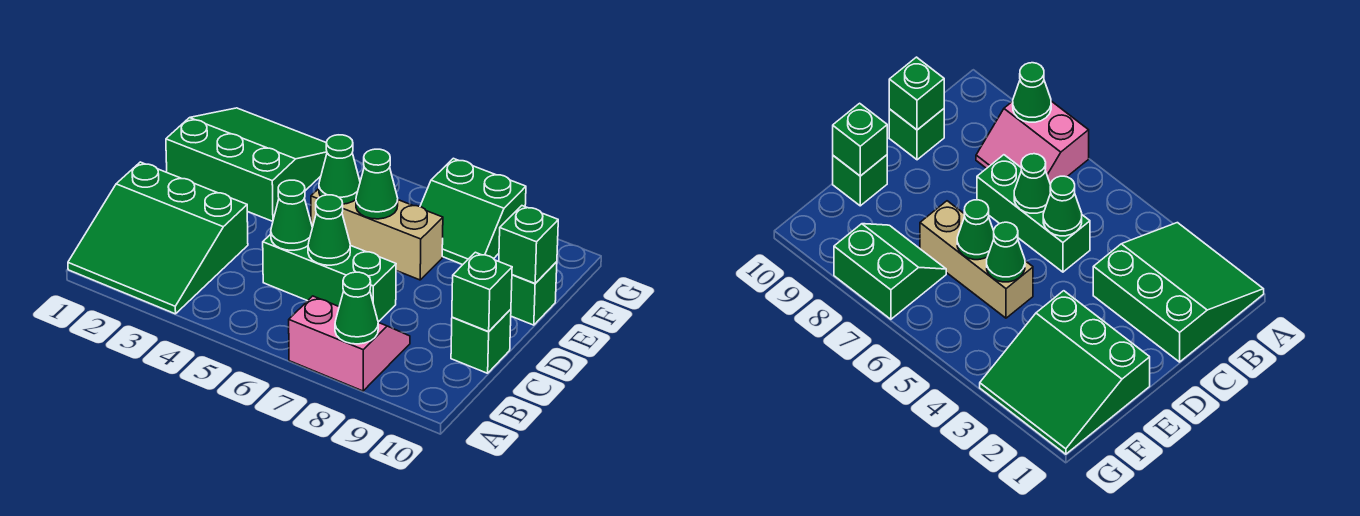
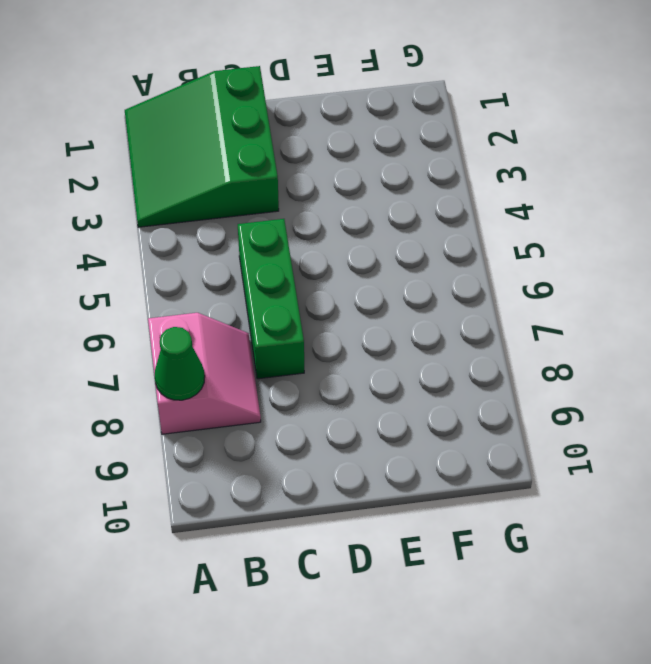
none -> green brick C10 level 1
none -> green slope E1:G3 level 1 top E
none -> tan brick E5:E7 level 1

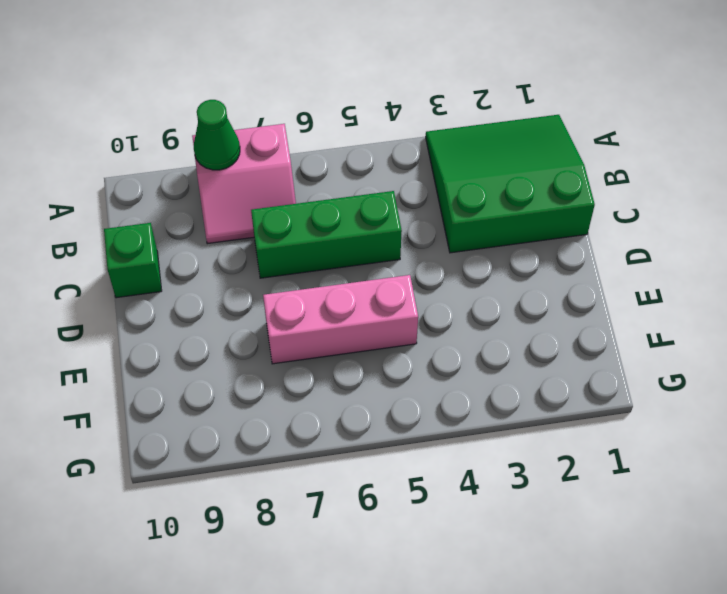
pink brick E5:E7 level 1 -> tan brick E5:E7 level 1
none -> green slope E1:G3 level 1 top E
none -> green brick E10 level 1
none -> green slope F7:G8 level 1 top G

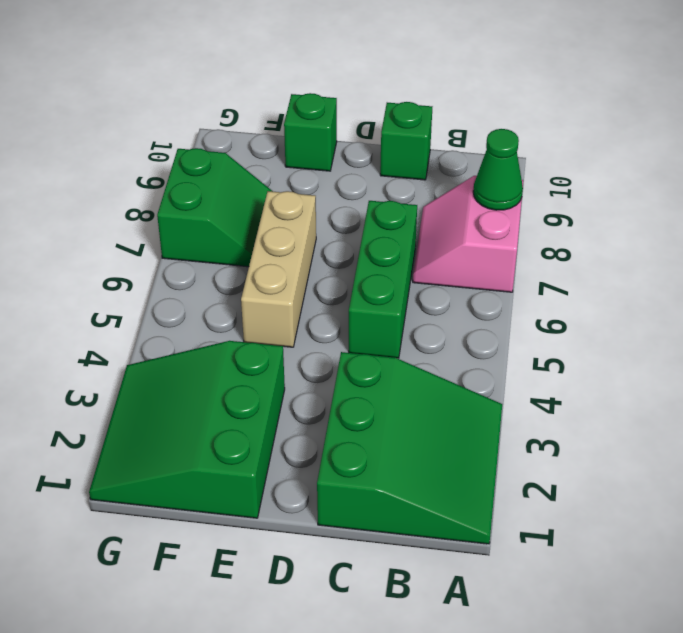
none -> green cone C5 level 2
none -> green cone C6 level 2
none -> green brick C10 level 2

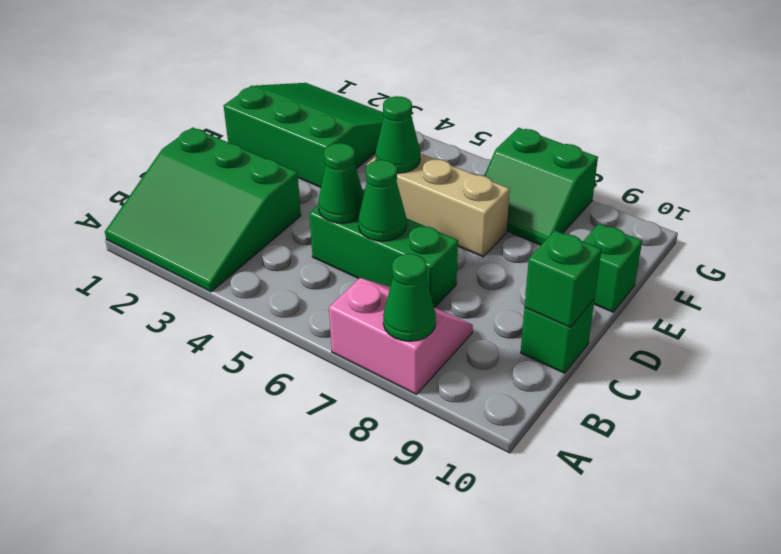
none -> green cone E6 level 2
none -> green brick E10 level 2

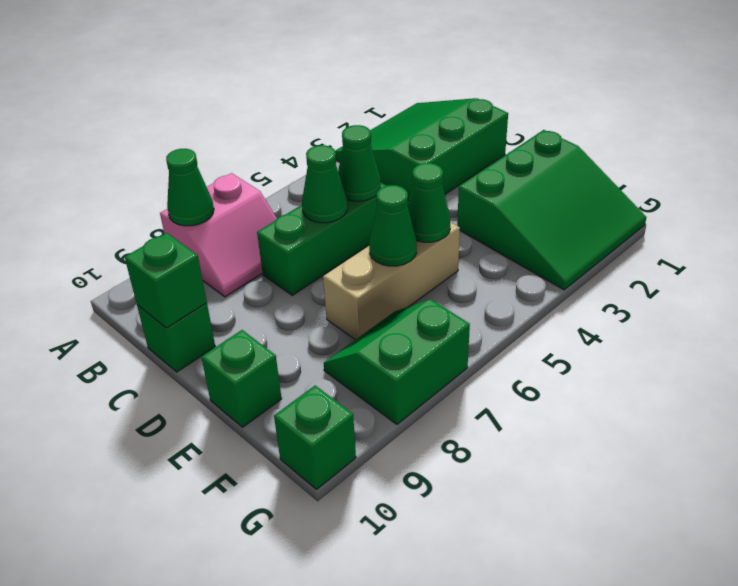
green brick G10 level 1 -> green brick E10 level 2

